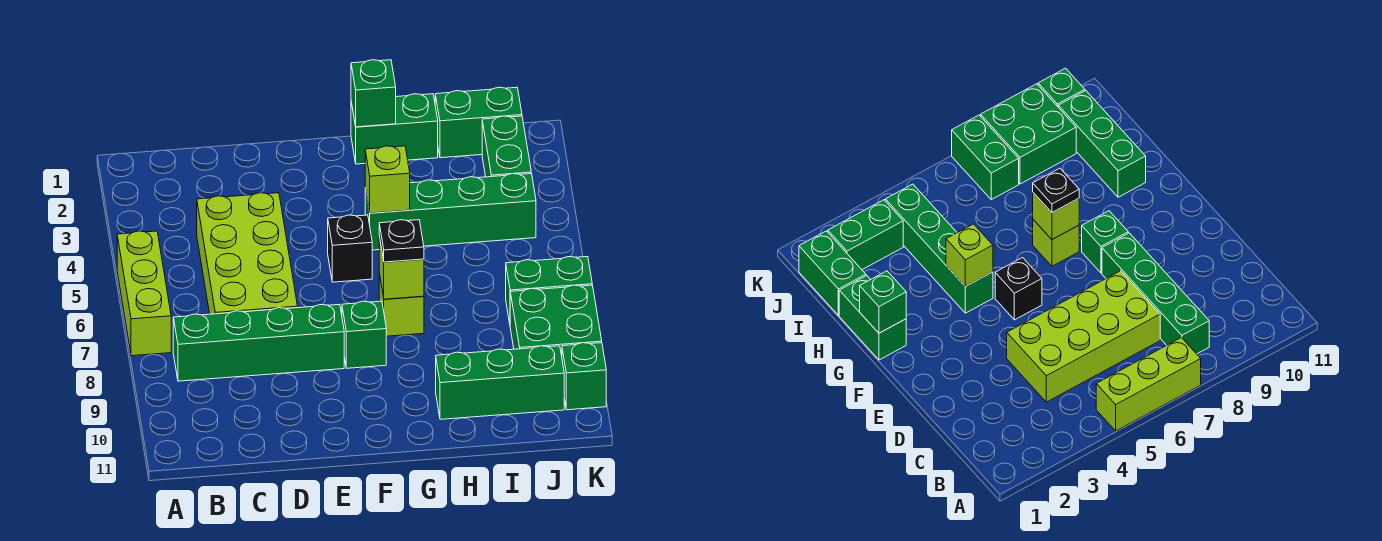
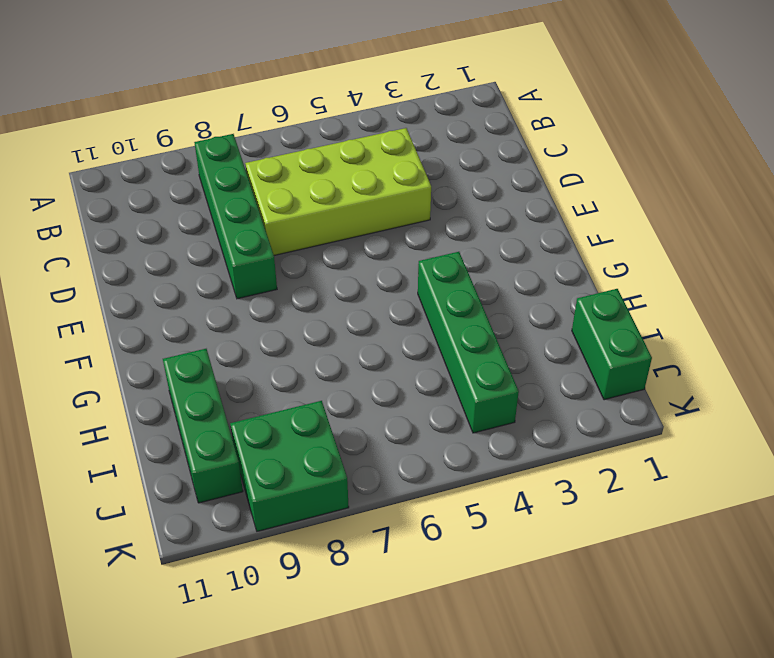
none -> lime brick A5:A7 level 1
none -> black brick F5 level 1
none -> green brick F8 level 1

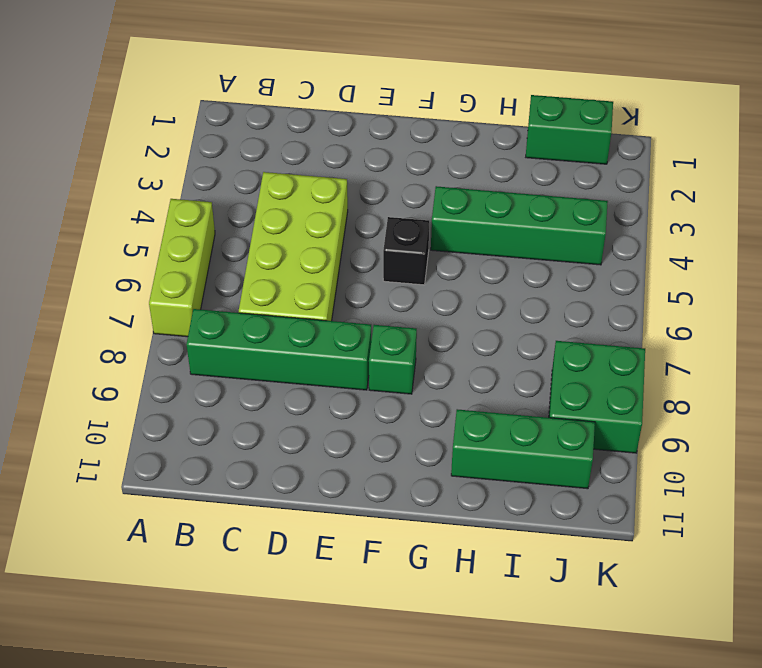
none -> green brick G1:H1 level 1
none -> lime brick G7 level 1
none -> green brick J2:J3 level 1

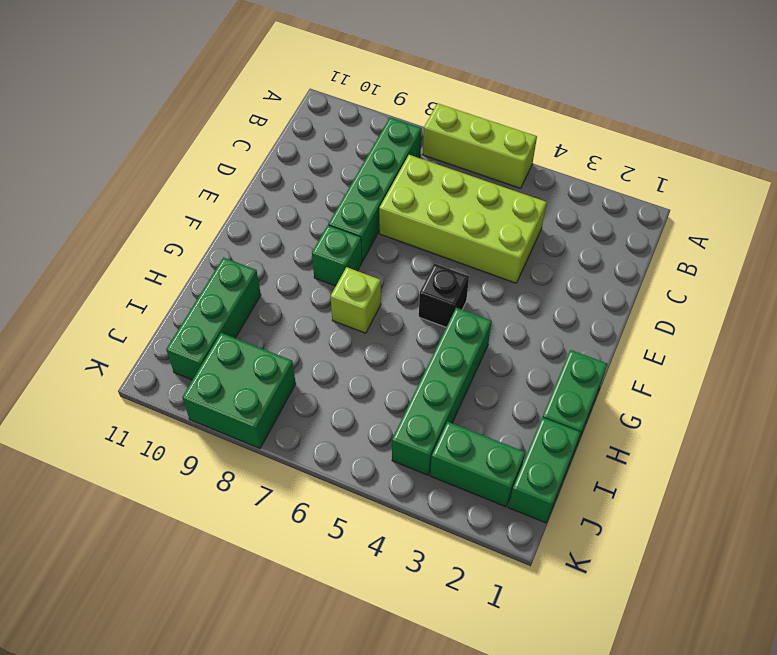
none -> green brick J7:K7 level 1
none -> green brick K10 level 1
none -> green brick G1 level 2

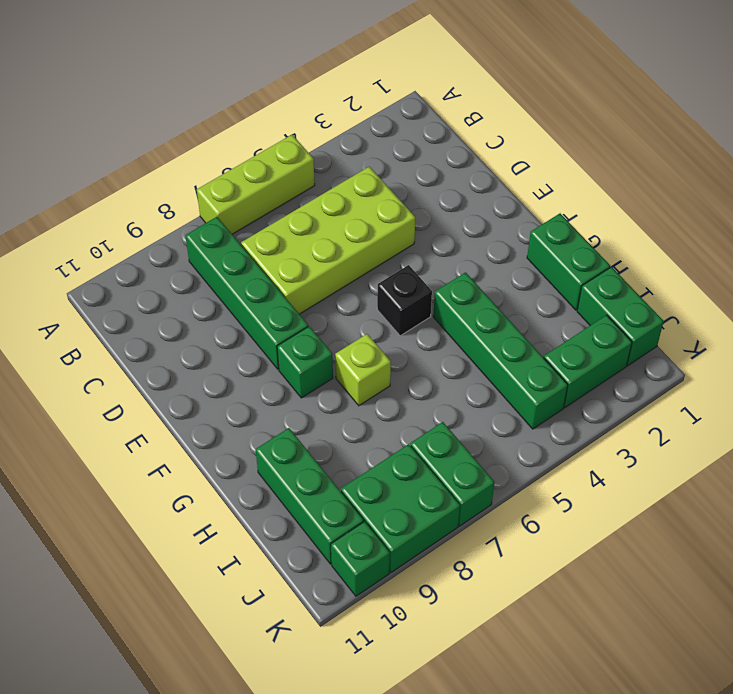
none -> green brick G1 level 2
none -> lime brick G4 level 2
none -> lime brick G7 level 2

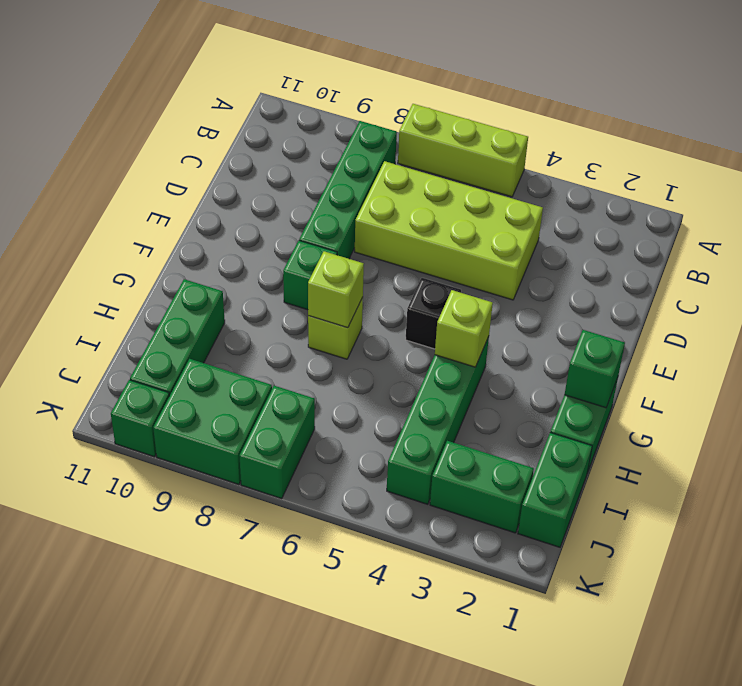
none -> black plate G7 level 3

